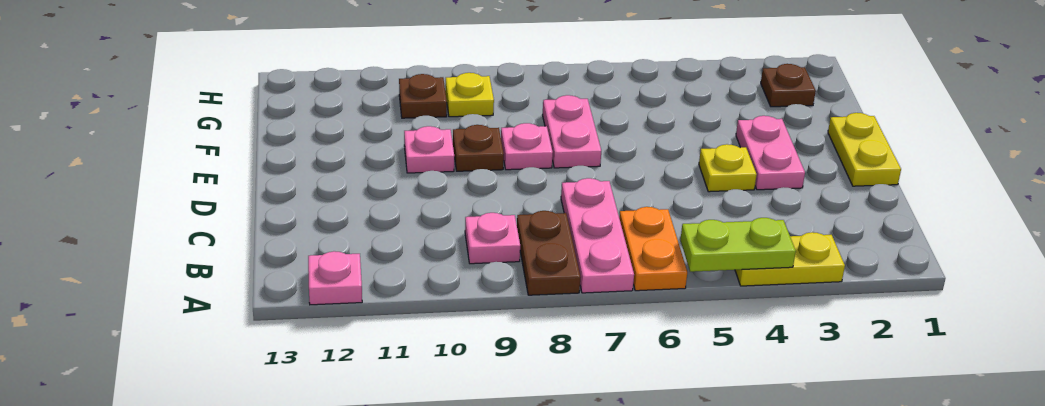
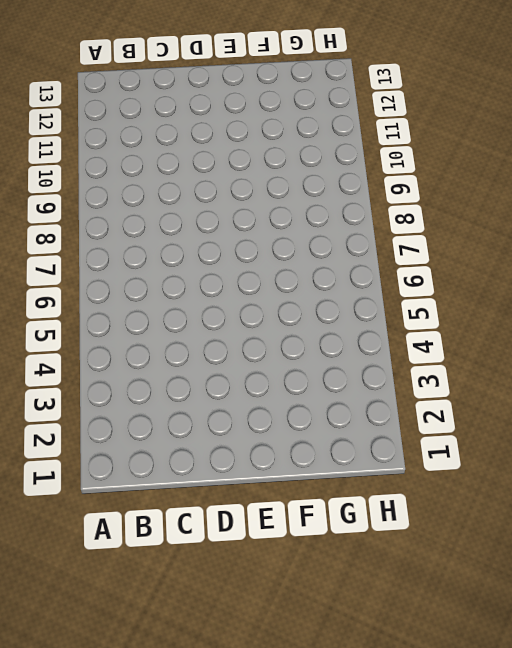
none -> yellow plate A3:A4 level 1
none -> orange plate A6:B6 level 1
none -> pink plate A7:C7 level 1

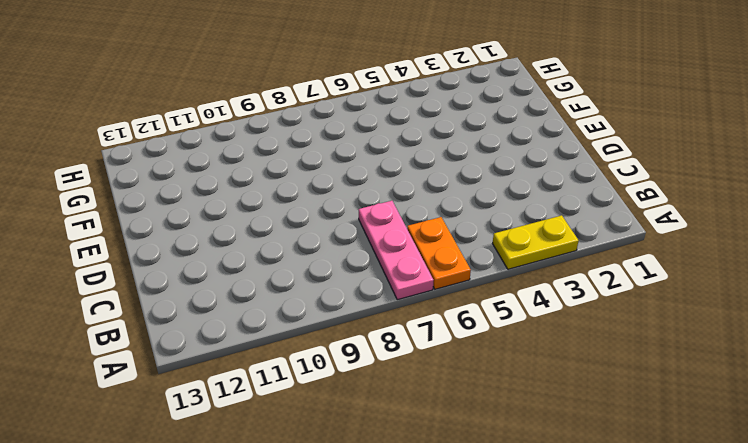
none -> brown plate A8:B8 level 1
none -> pink plate A12 level 1
none -> pink plate B9 level 1

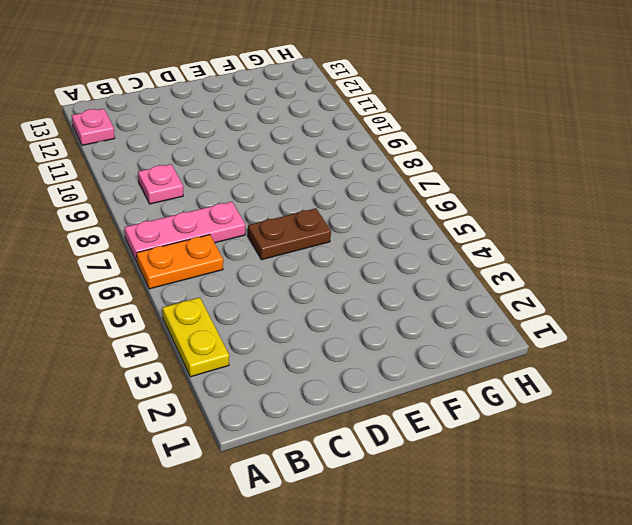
brown plate D6:E6 level 1 -> brown plate A8:B8 level 1
none -> yellow plate D1:E1 level 1
none -> pink plate D3:E3 level 1
none -> yellow plate D4 level 1

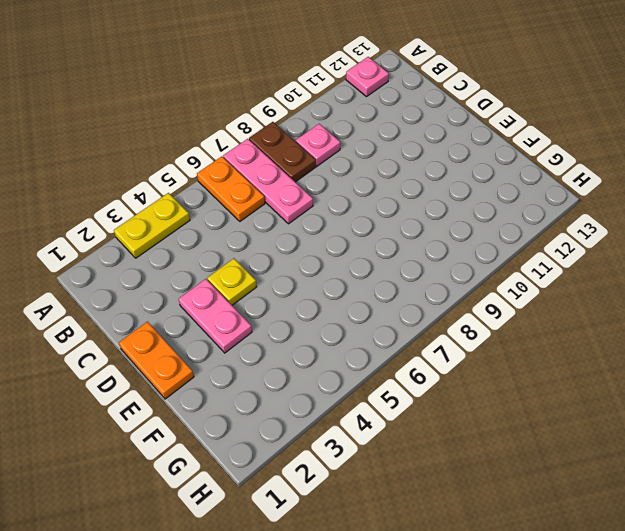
orange plate D1:E1 level 1 -> yellow plate D1:E1 level 1
none -> pink plate E7:F7 level 1
none -> pink plate E8 level 1
none -> brown plate E9 level 1

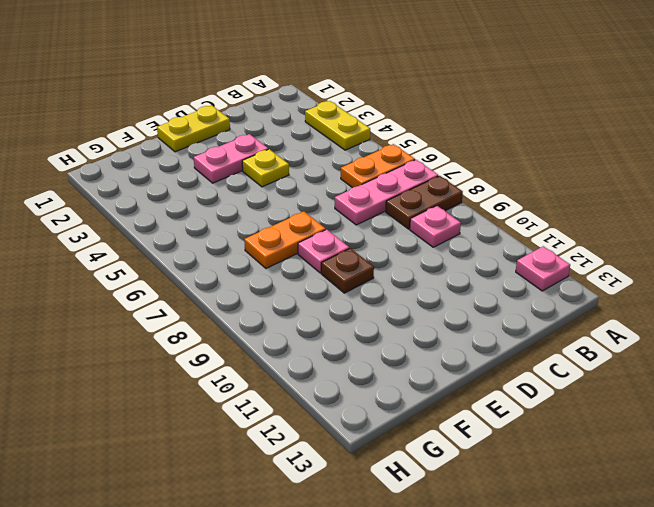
orange plate E7:F7 level 1 -> pink plate E7:F7 level 1
none -> pink plate E10 level 1
none -> brown plate G2 level 1
none -> yellow plate G9 level 1

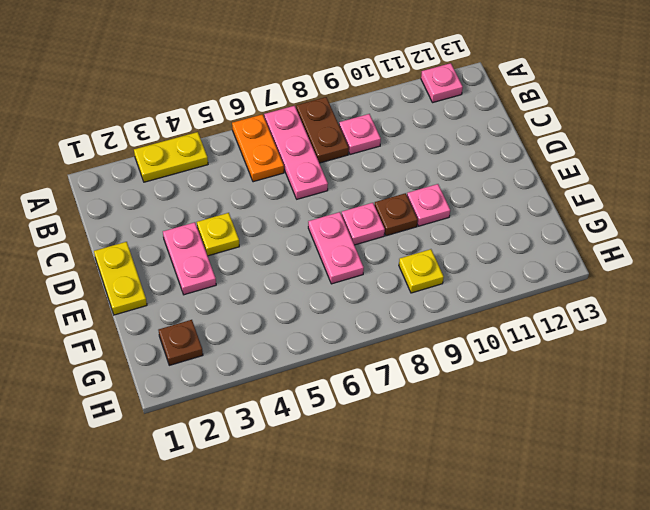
none -> brown plate G10 level 1
none -> lime plate A4:A5 level 2

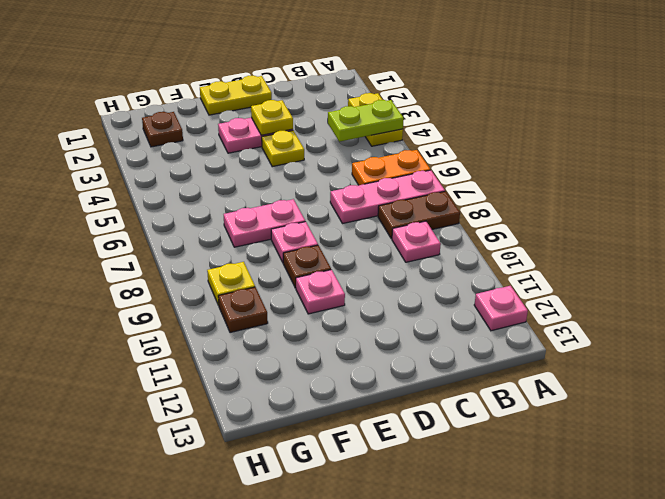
lime plate A4:B4 level 2 -> lime plate A4:A5 level 2
yellow plate D3 level 2 -> none

